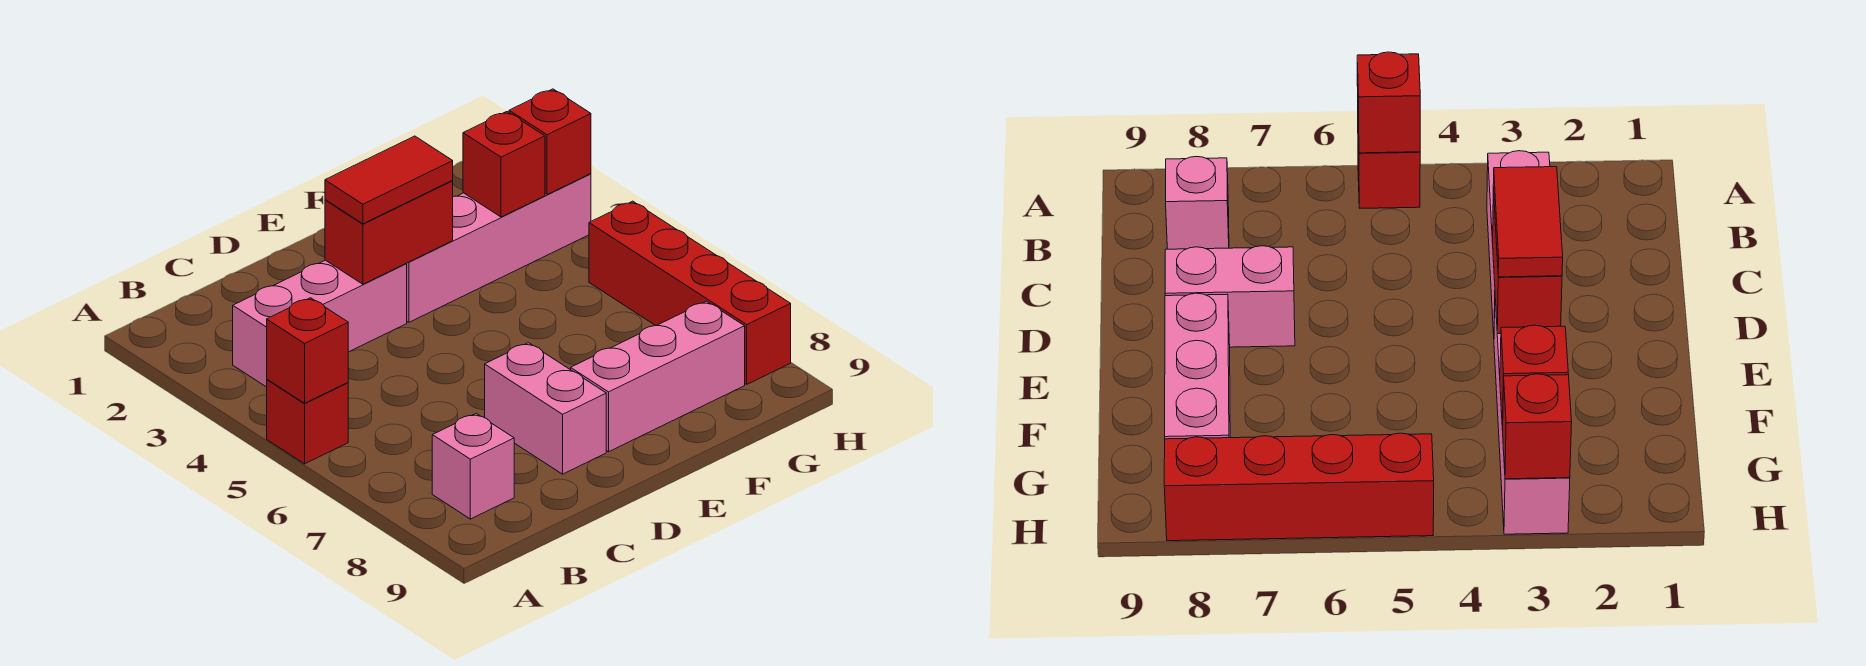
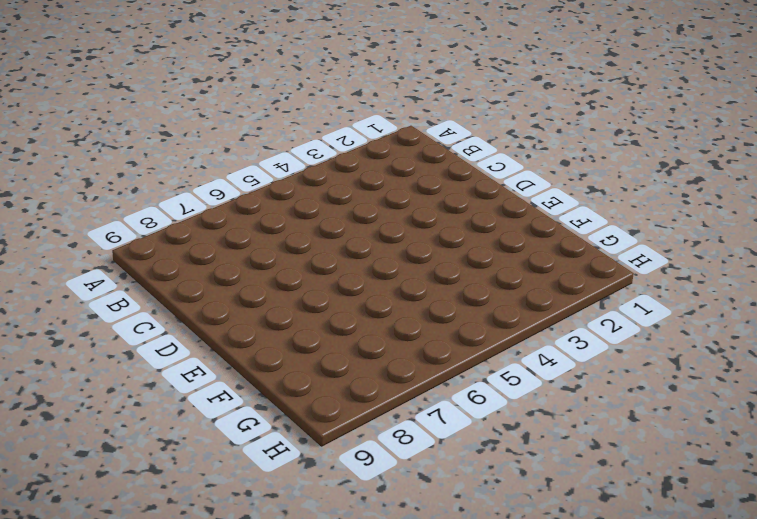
none -> red brick A5 level 1
none -> pink brick B3:D3 level 1
none -> pink brick B8 level 1

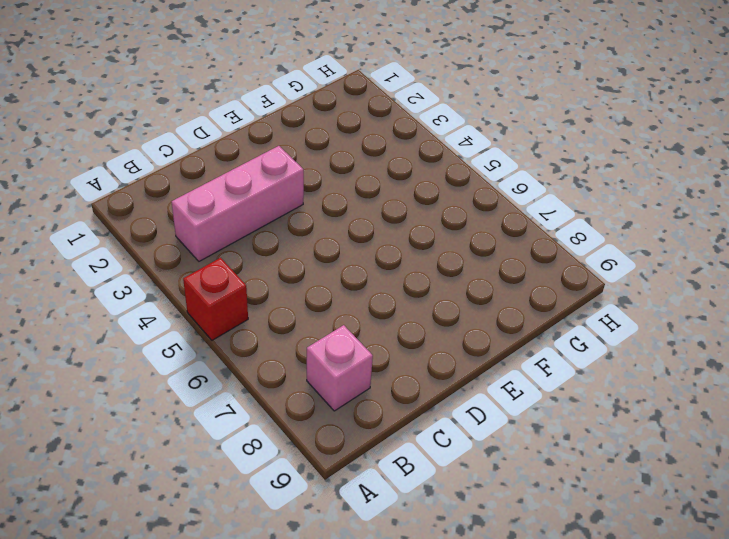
none -> pink brick D7:D8 level 1
none -> pink brick E3:H3 level 1
none -> pink brick E8:G8 level 1

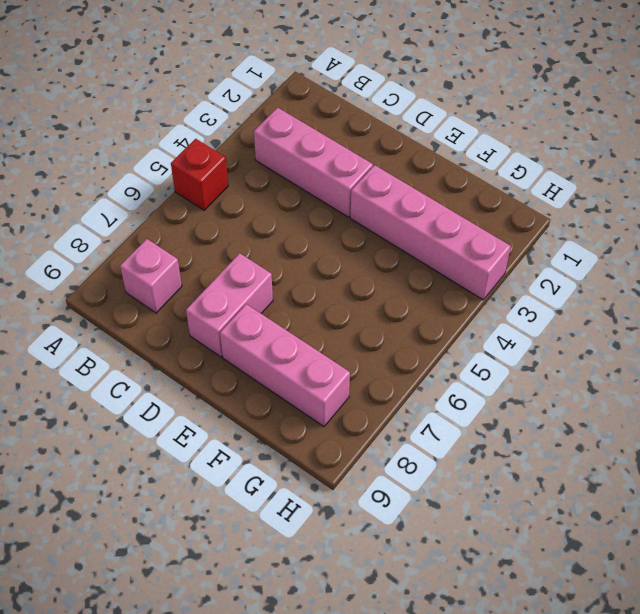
none -> red brick H5:H8 level 1
none -> red brick A5 level 2
none -> red brick D3:E3 level 2

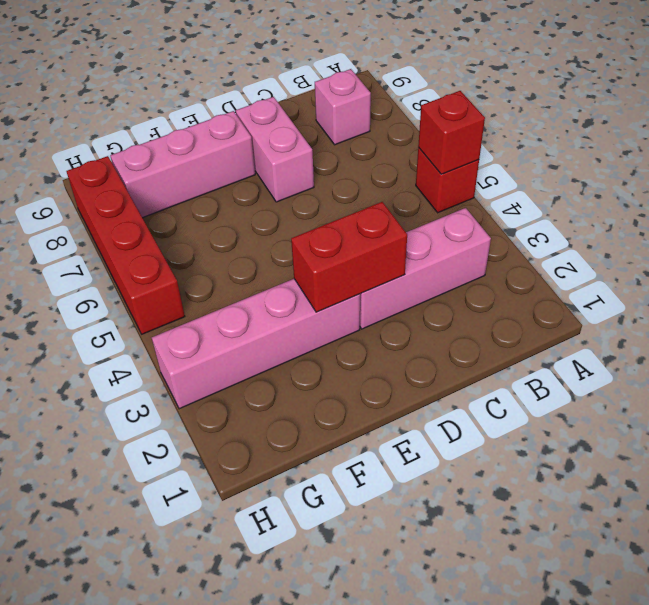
none -> red brick G3 level 2
none -> red brick H3 level 2
none -> red tile D3:E3 level 3

